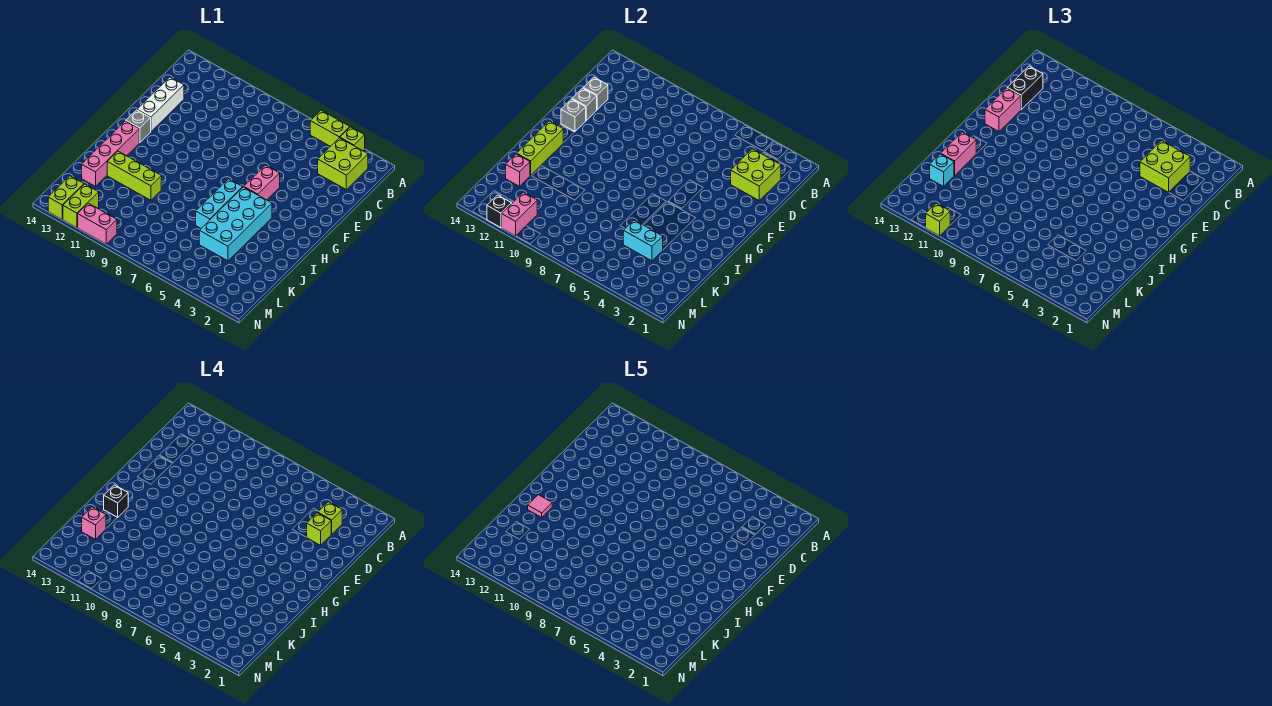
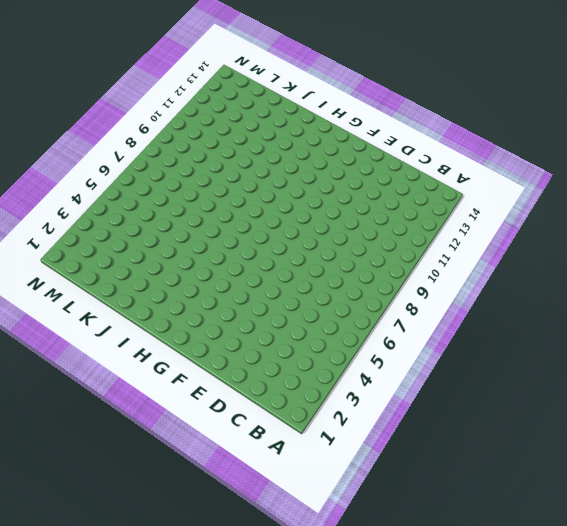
none -> lime brick A3 level 1
none -> lime brick A4:A5 level 1
none -> lime brick B2:C3 level 1
none -> white brick D13:F13 level 1

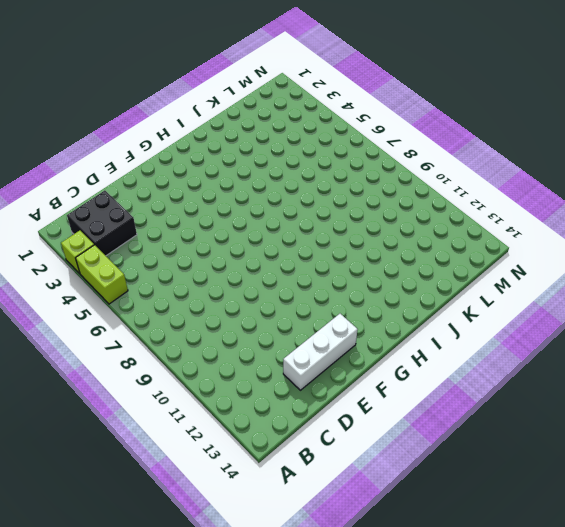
black brick B2:C3 level 1 -> lime brick B2:C3 level 1
none -> pink brick F5:G5 level 1
none -> grey brick G13 level 1
none -> cyan brick H4:K5 level 1
none -> cyan brick H6:J6 level 1

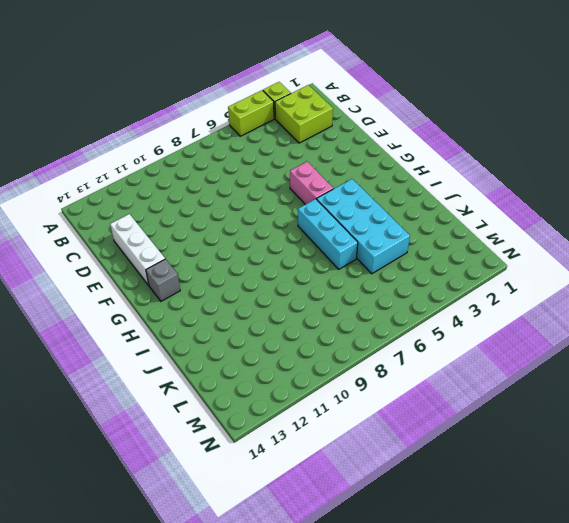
none -> pink brick H13:K13 level 1
none -> lime brick J10:J12 level 1
none -> lime brick M12:N12 level 1
none -> lime brick M13:N13 level 1

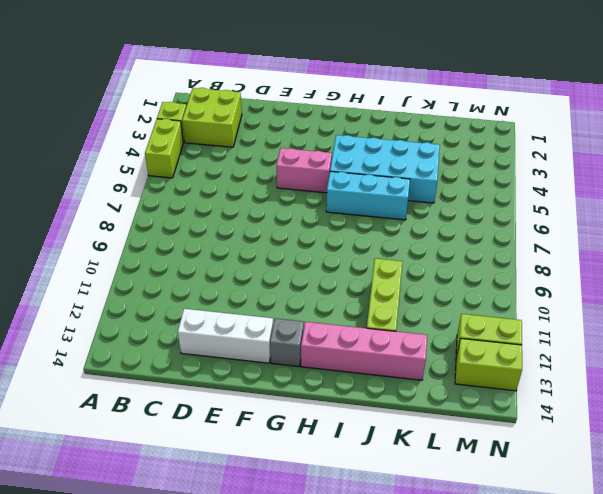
none -> pink brick N10:N11 level 1
none -> lime brick C2:D3 level 2
none -> grey brick D13 level 2
none -> grey brick E13 level 2

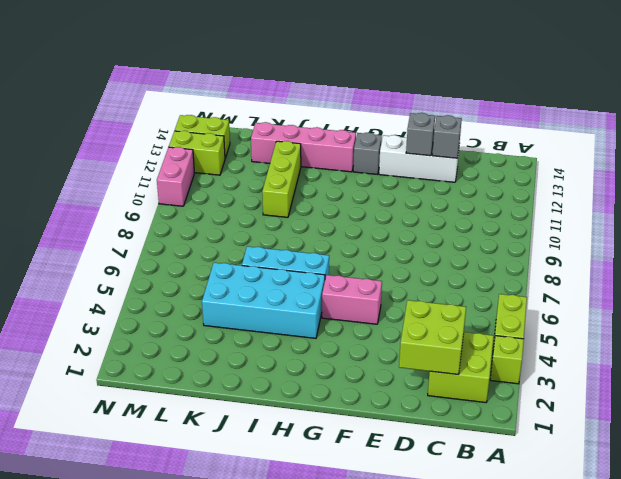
none -> grey brick F13 level 2
none -> lime brick H13:J13 level 2
none -> cyan brick K4:K5 level 2
none -> pink brick K13 level 2

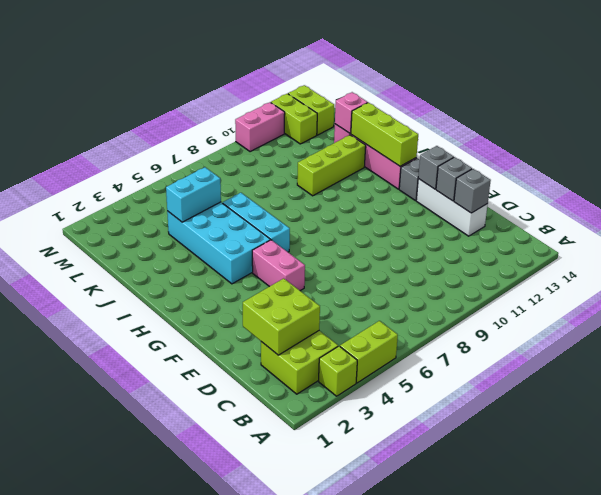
none -> pink brick M11:N11 level 2
none -> black brick N12 level 2
none -> lime brick C3:D4 level 3
none -> black brick C13:D13 level 3

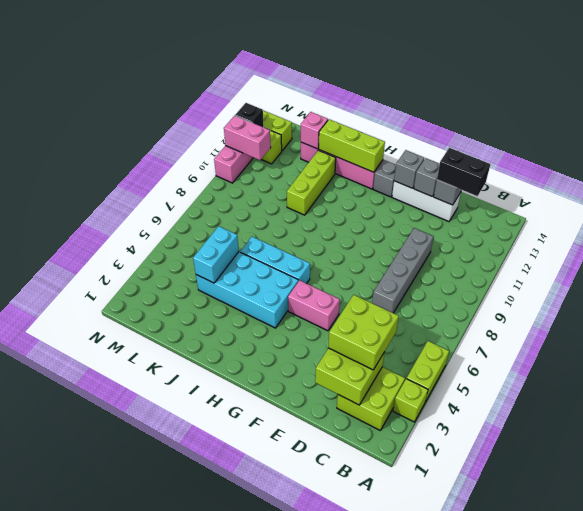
grey brick D7:D10 level 1 -> none
none -> pink brick E13:F13 level 3
none -> pink brick I13:J13 level 3
none -> cyan brick K13 level 3
none -> lime brick N11 level 3

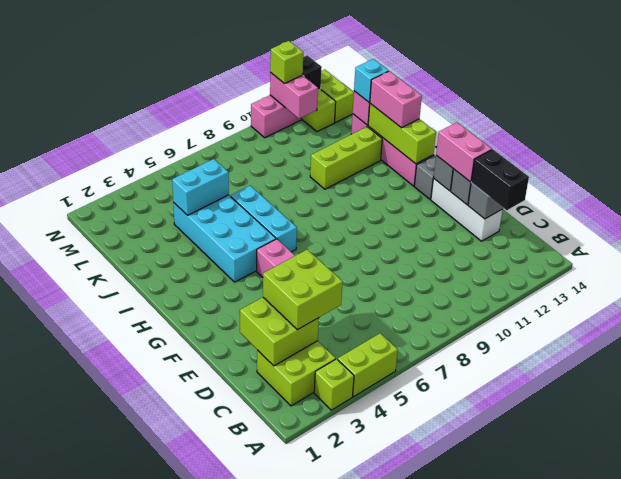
none -> lime brick C3 level 4
none -> lime brick D3 level 4
none -> black brick I13 level 4
none -> pink brick K13 level 4

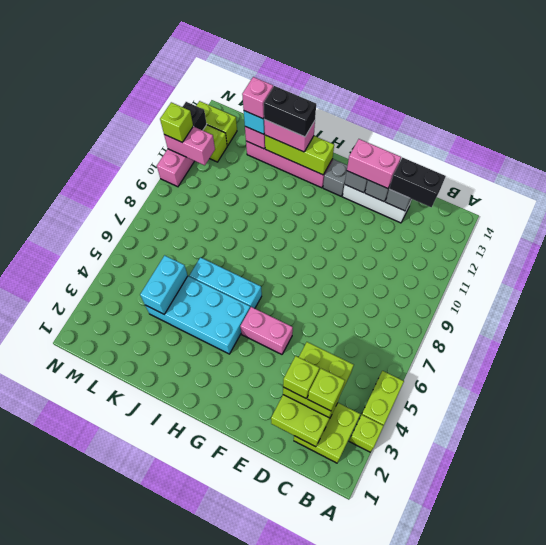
black brick I13:J13 level 4 -> black brick I13 level 4
none -> lime brick J10:J12 level 1
none -> pink tile I13 level 5

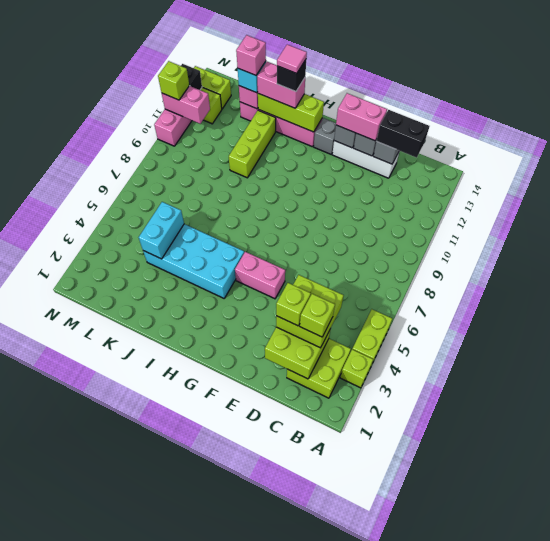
none -> cyan brick H6:J6 level 1

